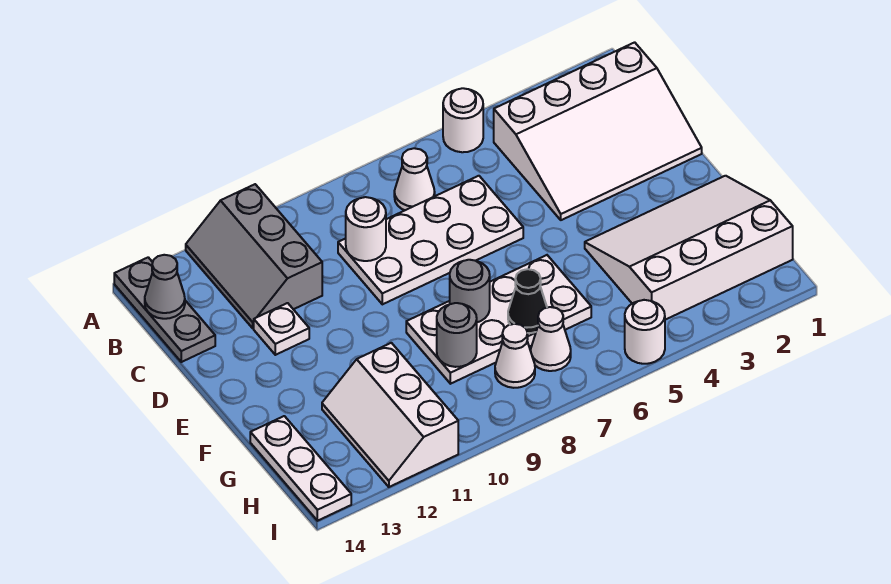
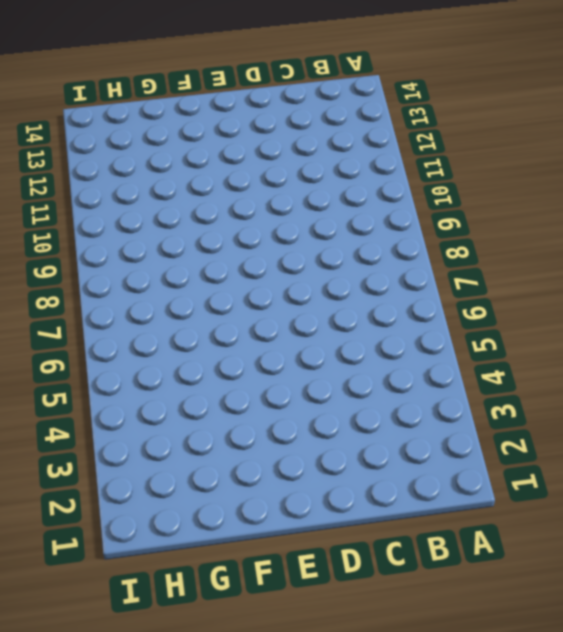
none -> white round brick A5 level 1
none -> grey slope A11:C12 level 1 top 11
none -> grey plate A14:C14 level 1

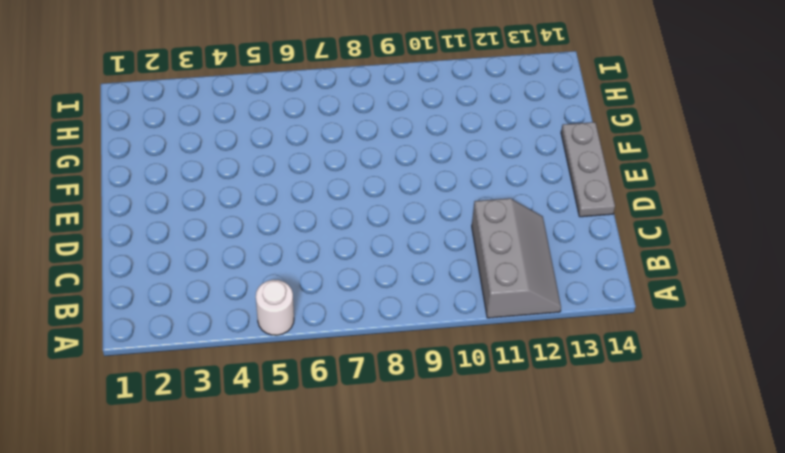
grey plate D14:F14 level 1 -> grey plate A14:C14 level 1
none -> white slope B1:D4 level 1 top B
none -> white cone B7 level 1
none -> white plate C6:D9 level 1

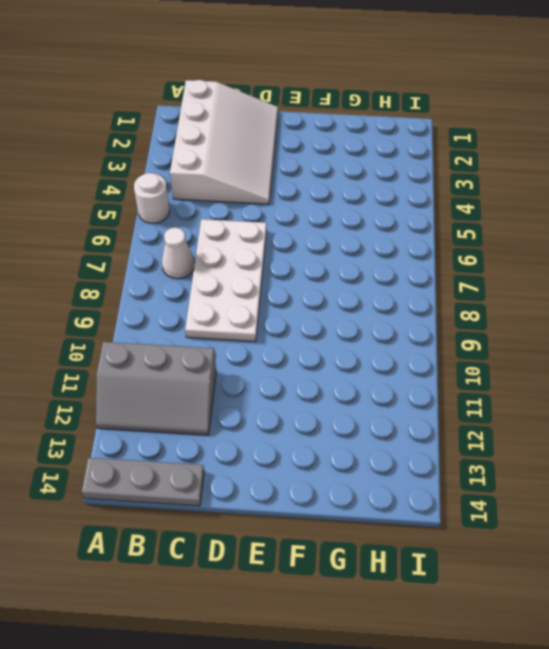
none -> white plate D12 level 1
none -> white slope F1:H4 level 1 top H
none -> white plate F6:G9 level 1

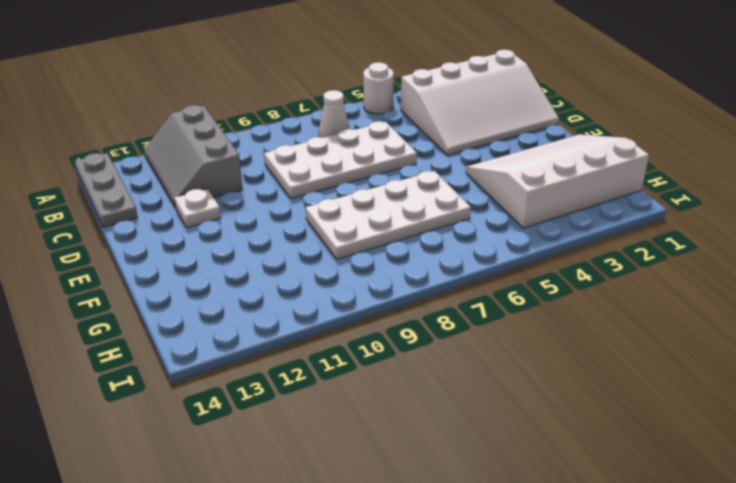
none -> white slope G11:I12 level 1 top 11
none -> white plate G14:I14 level 1
none -> white cone H7 level 1

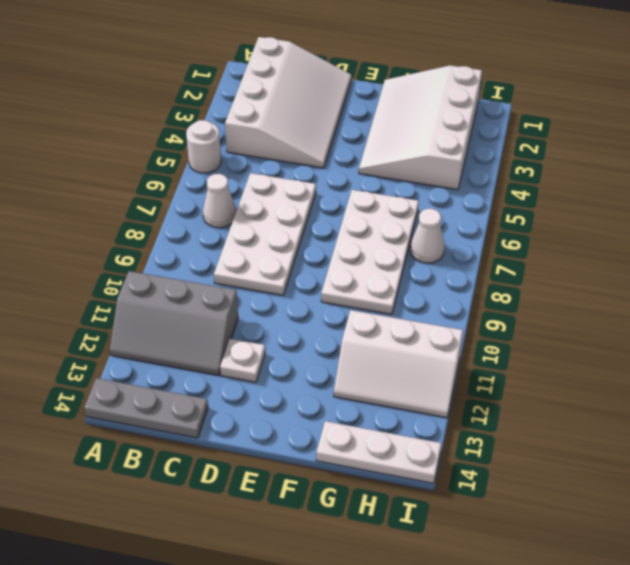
none -> white cone H8 level 1
none -> white round brick I5 level 1
none -> grey cone B14 level 2

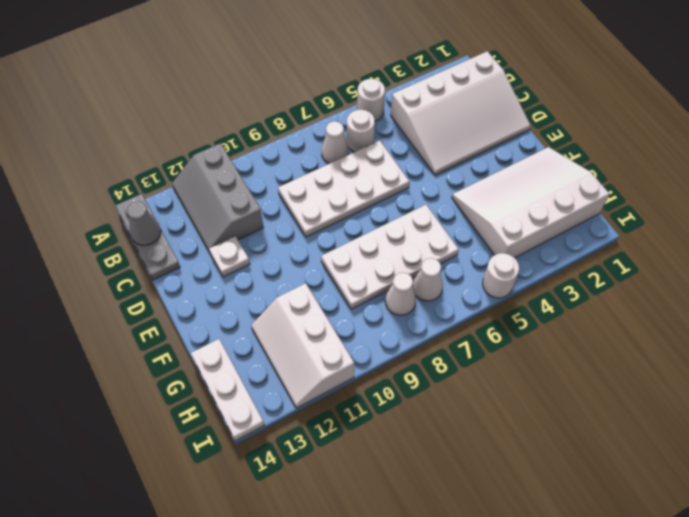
white round brick B6 level 1 -> white round brick C9 level 2
none -> grey round brick F8 level 2
none -> black cone G7 level 2
none -> grey round brick G9 level 2

